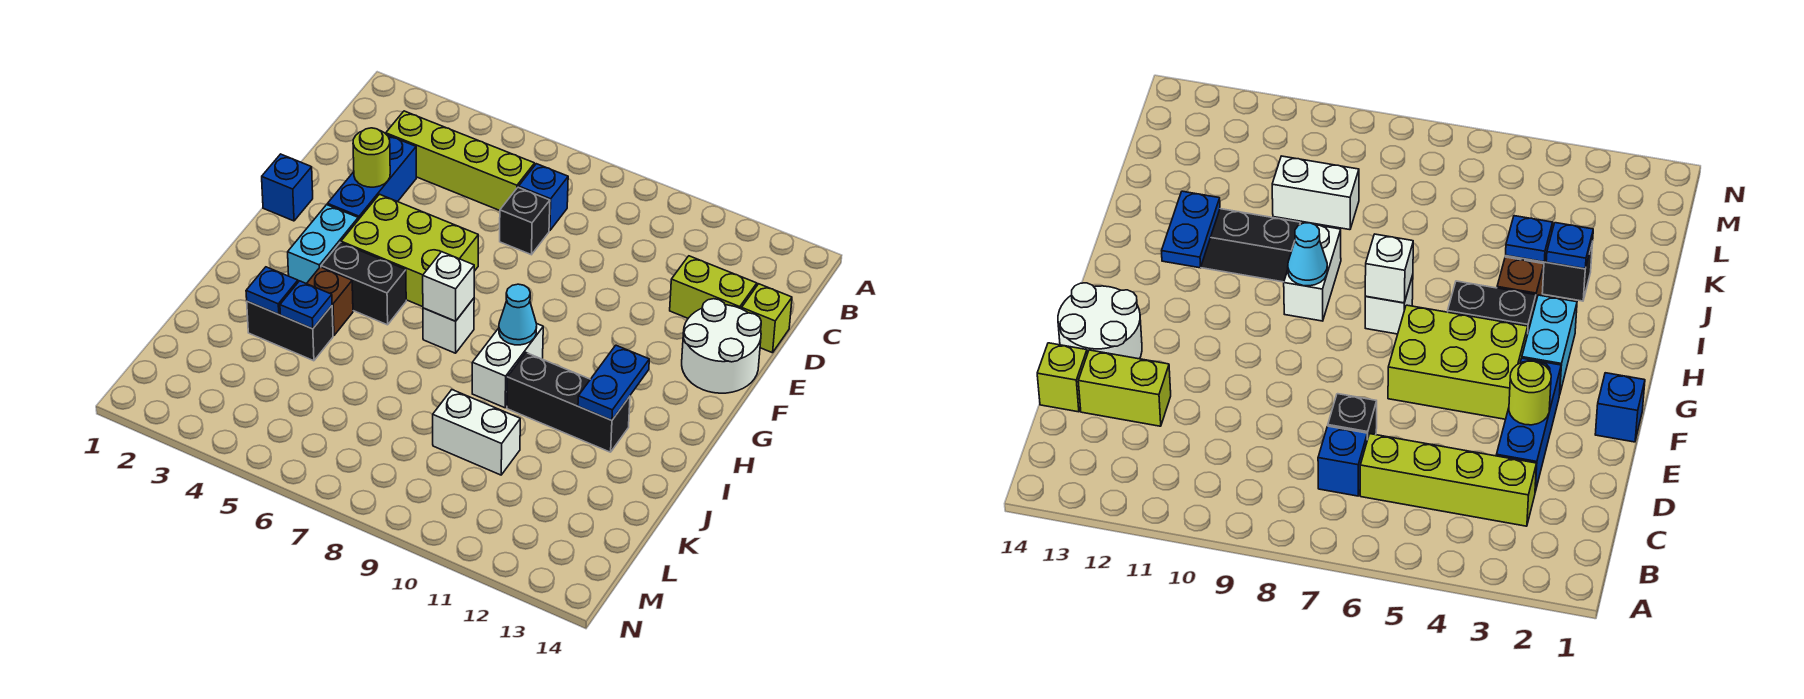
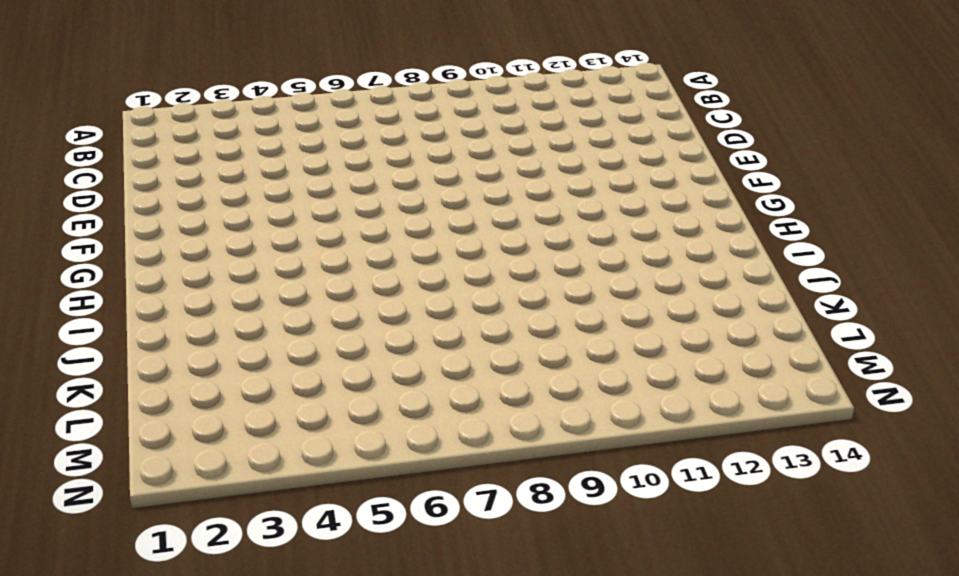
none -> lime brick C3:C6 level 1
none -> blue brick C7 level 1
none -> blue brick D3:F3 level 1

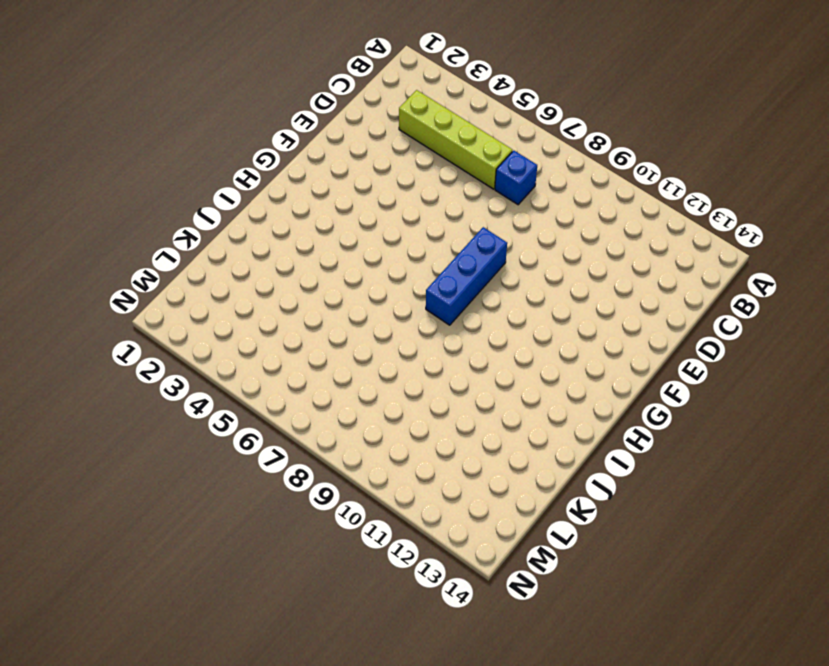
blue brick F8:H8 level 1 -> blue brick D3:F3 level 1
none -> black brick D7 level 1
none -> lime brick D12:D13 level 1
none -> lime brick D14 level 1

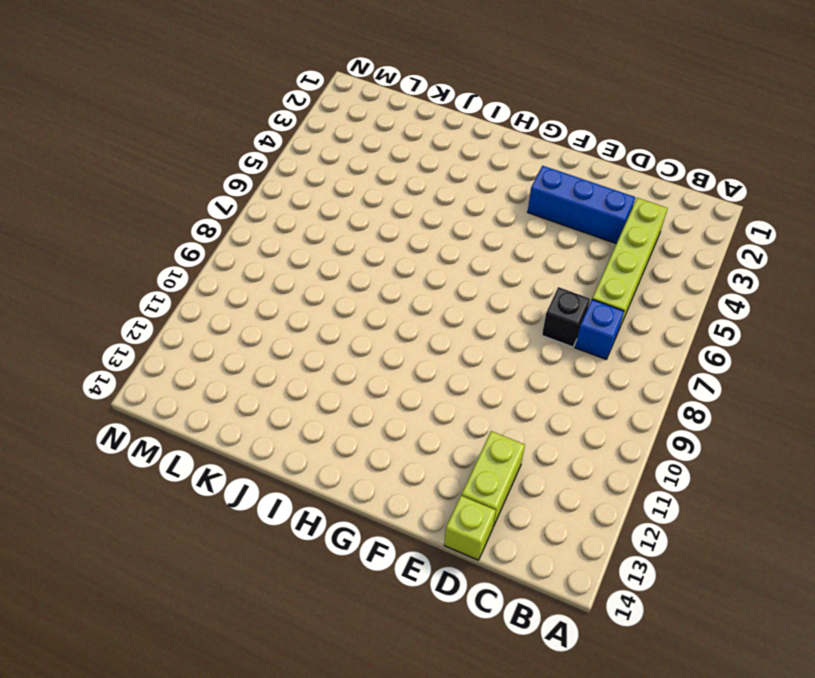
none -> white round brick E13:F14 level 1
none -> blue brick F1 level 1
none -> lime brick F4:G6 level 1

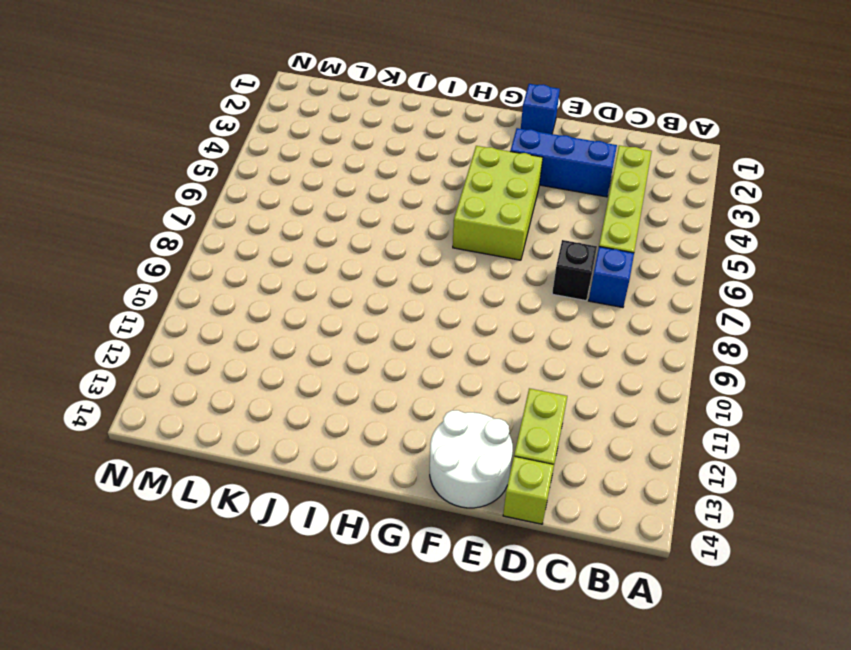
none -> cyan brick G3:H3 level 1
none -> black brick H4:H5 level 1
none -> white brick H7 level 1

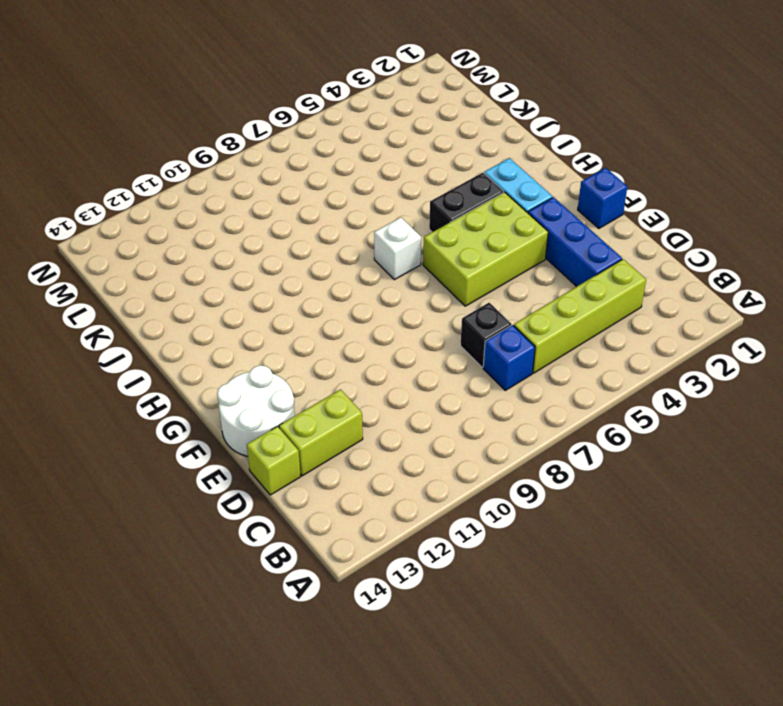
none -> white brick H9:I9 level 1
none -> brown brick I4 level 1
none -> black brick I10:I12 level 1

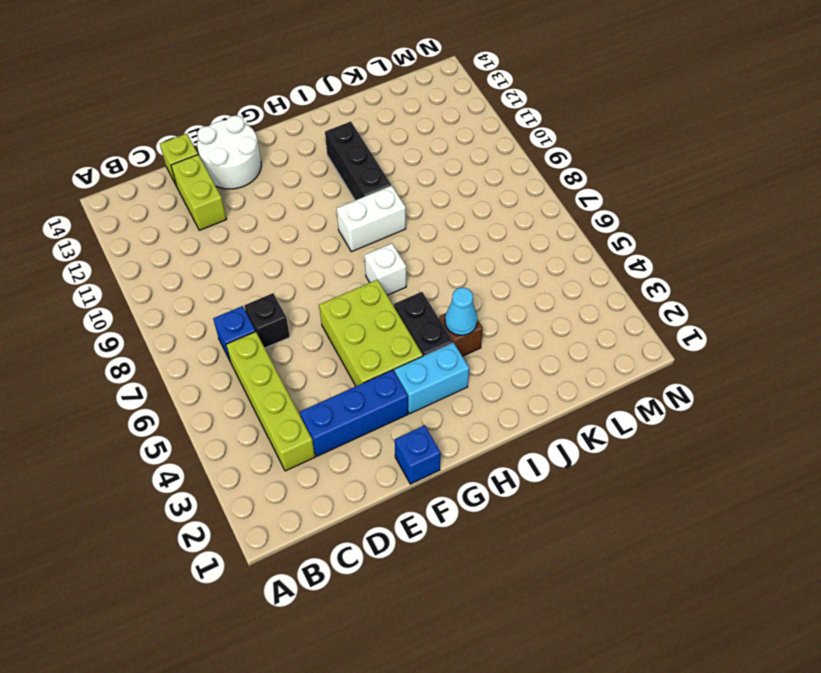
cyan cone I4 level 2 -> cyan cone H9 level 2
none -> black brick J3:J4 level 1
none -> white brick K9:K10 level 1
none -> lime round brick E3 level 2

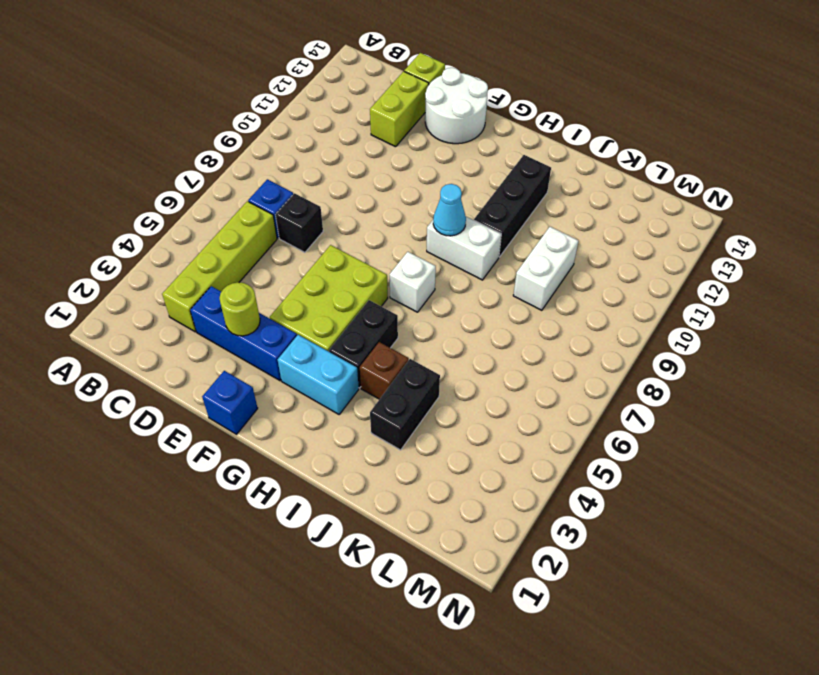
none -> white brick H7 level 2
none -> blue plate H12:I12 level 2
none -> blue plate J3 level 2

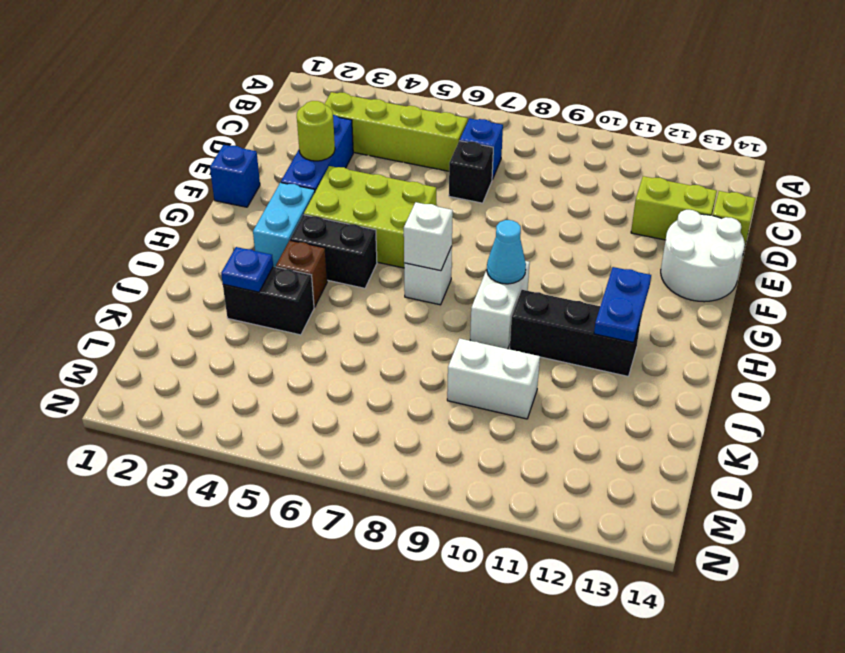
none -> blue plate J4 level 2

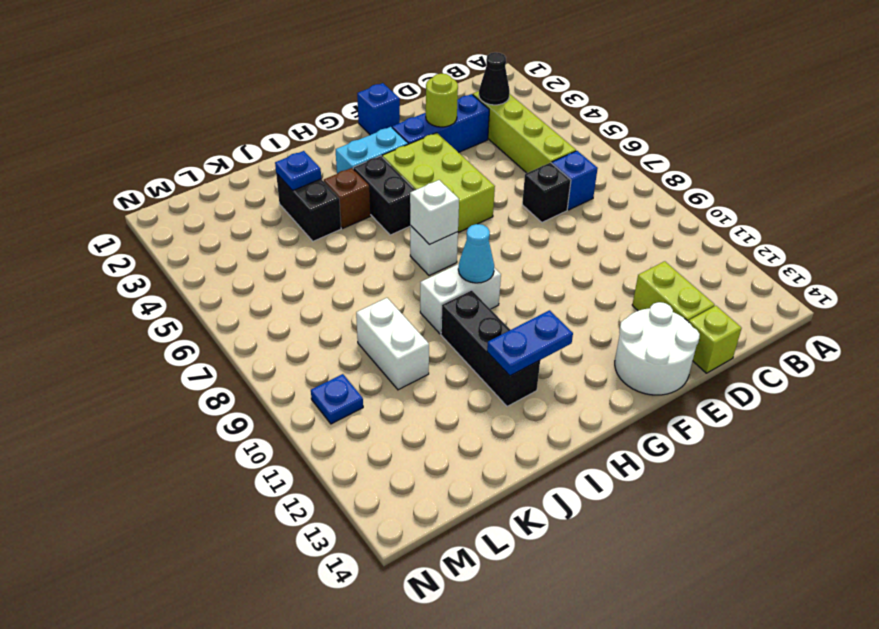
black cone C3 level 2 -> none
blue plate M10 level 1 -> blue plate J4 level 2

